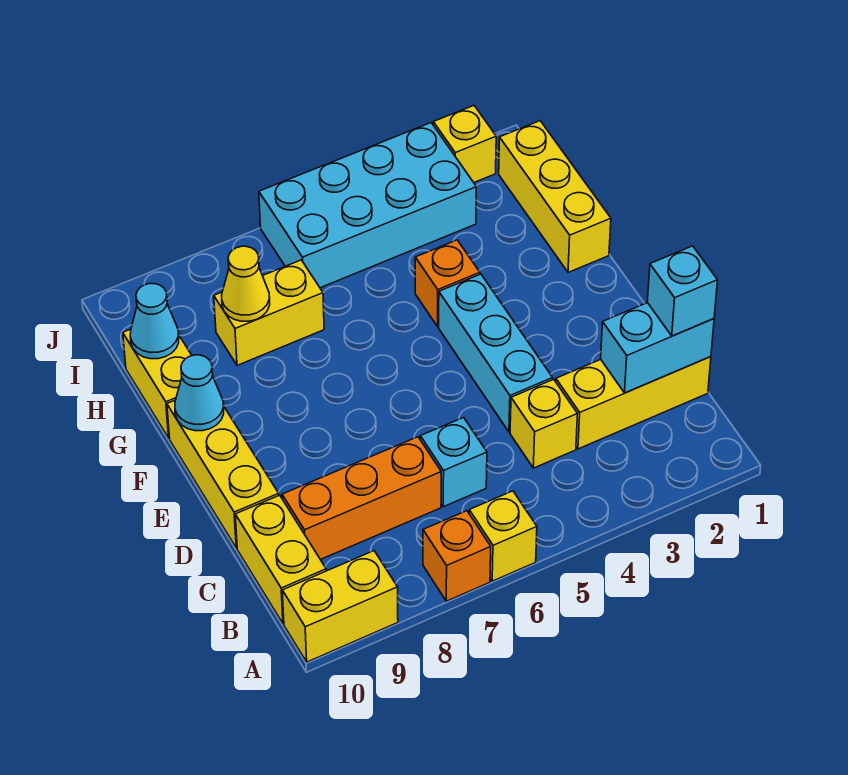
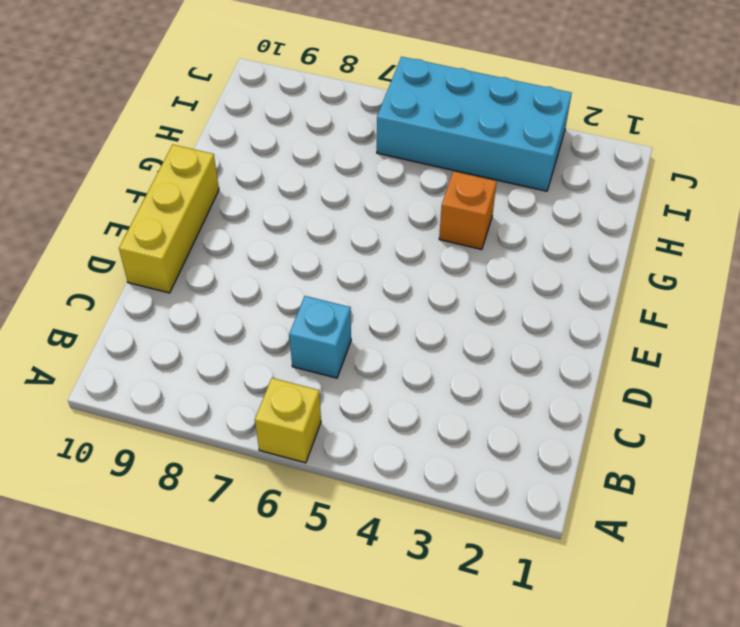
none -> orange brick A7 level 1
none -> yellow brick A9:A10 level 1
none -> yellow brick B10:C10 level 1

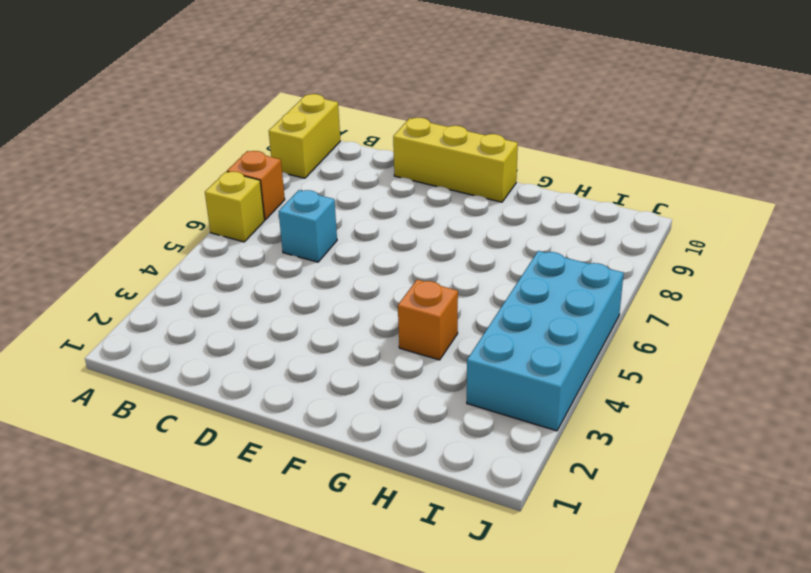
none -> yellow brick B10:C10 level 1
none -> yellow brick C1:C3 level 1
none -> yellow brick C4 level 1

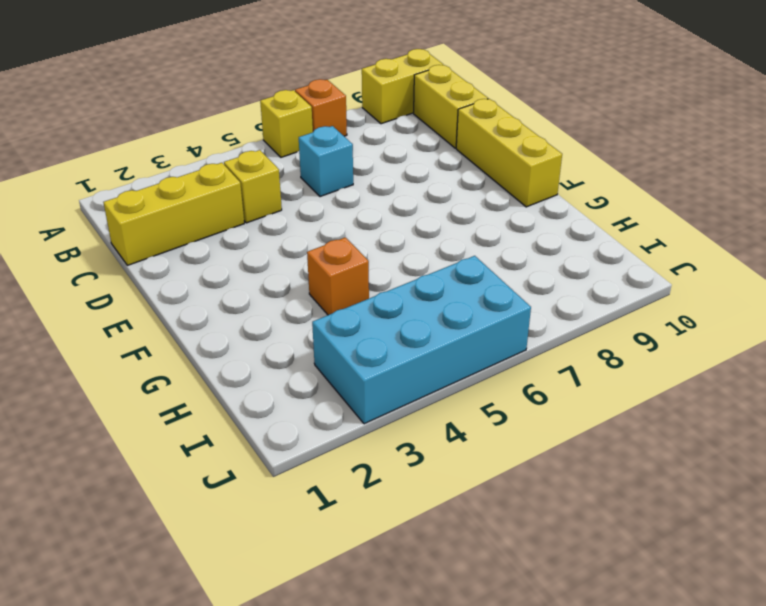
none -> orange brick C7:C9 level 1
none -> cyan brick D4:F4 level 1
none -> yellow brick G1:I1 level 1

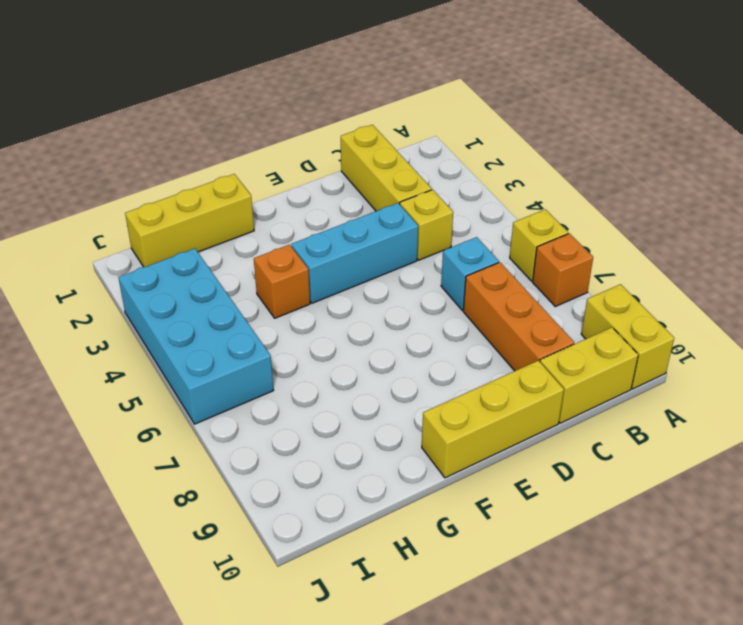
none -> yellow brick G10:H10 level 1
none -> yellow brick H7:H8 level 1
none -> yellow brick J2 level 1

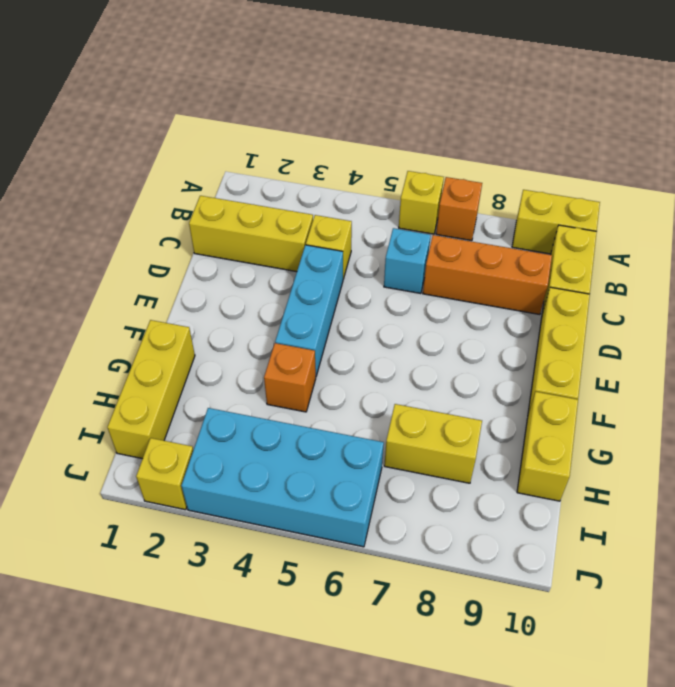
none -> cyan brick C1:C2 level 2
none -> cyan cone F10 level 2
none -> yellow cone H8 level 2

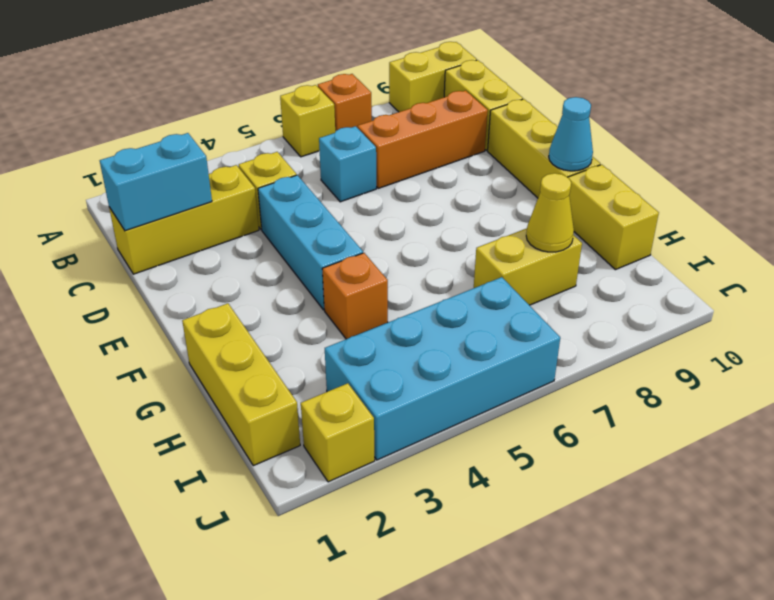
none -> cyan cone H10 level 2
none -> cyan brick C1 level 3

